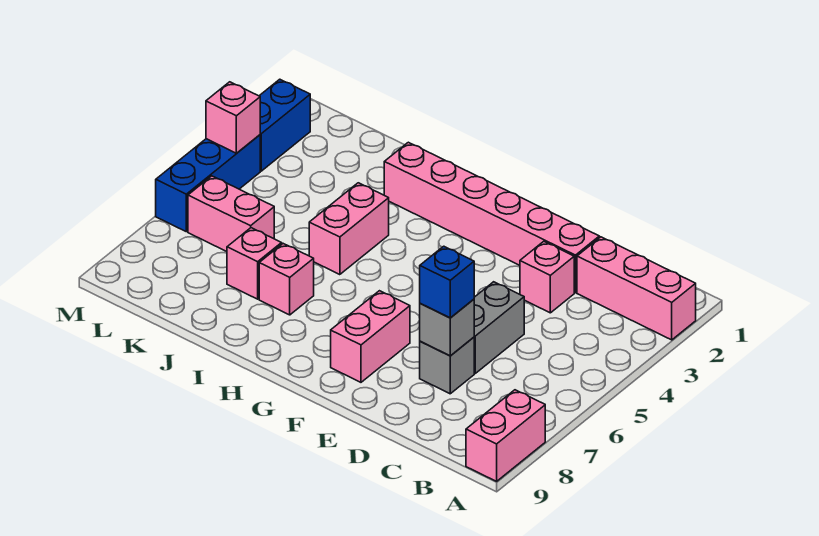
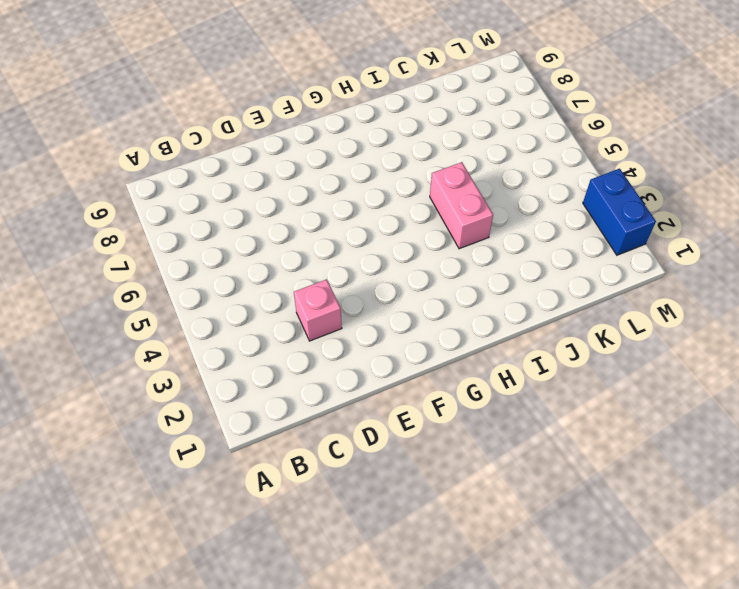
none -> pink brick A2:C2 level 1
none -> pink brick A8:A9 level 1
none -> pink brick D2:I2 level 1

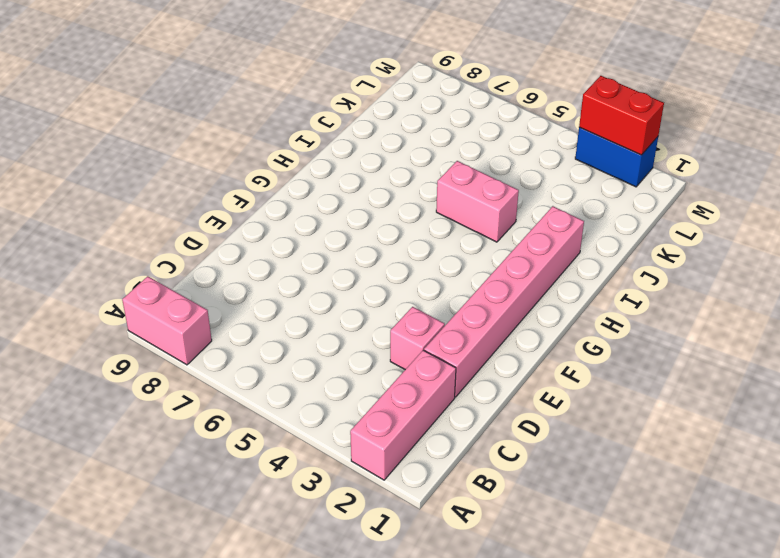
red brick M2:M3 level 2 -> none
none -> grey brick D5:D6 level 1
none -> grey brick D7 level 1
none -> pink brick F7:F8 level 1

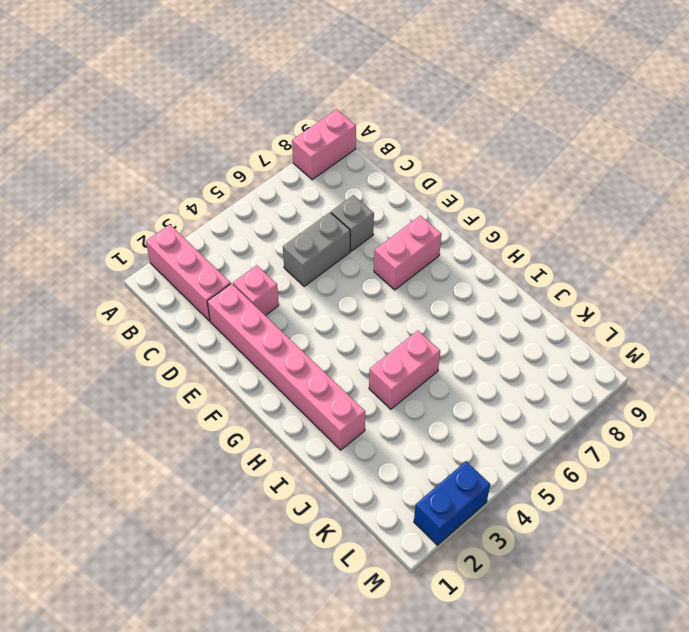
none -> pink brick I7 level 1
none -> pink brick J7 level 1
none -> pink brick K6:L6 level 1

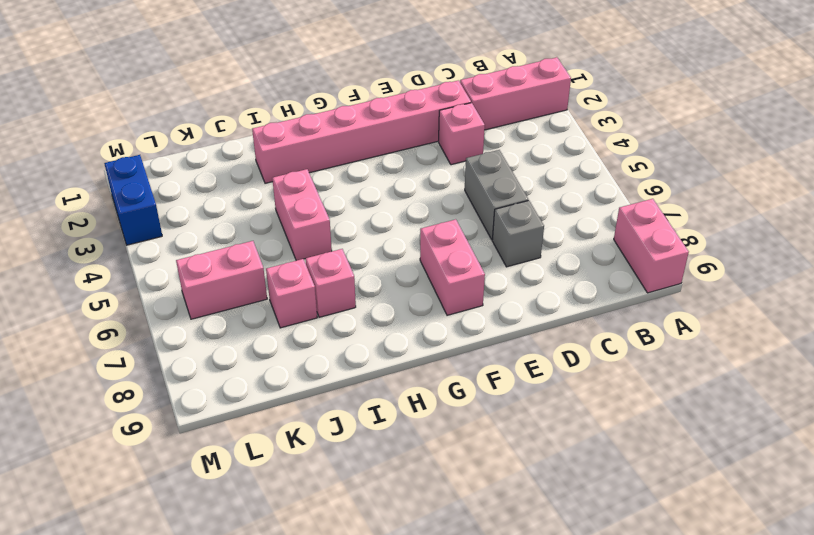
none -> blue brick M4:M6 level 1
none -> grey brick D7 level 2
none -> pink brick M4 level 2

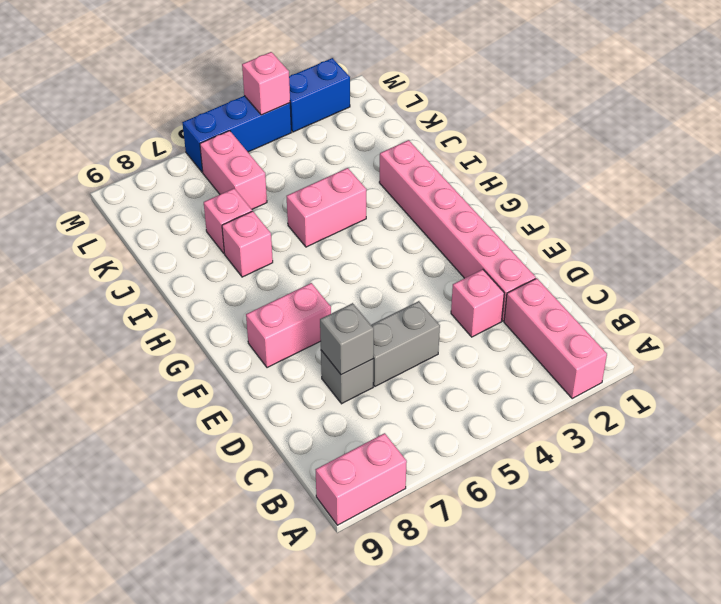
none -> blue brick D7 level 3

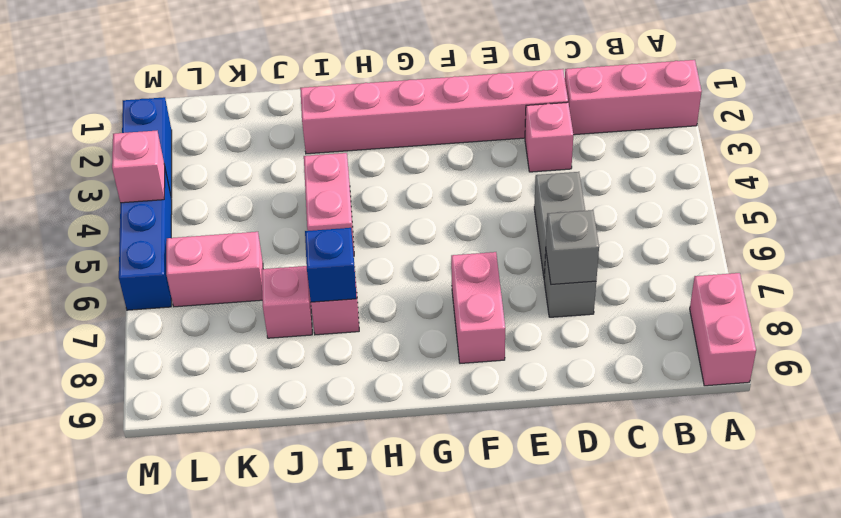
blue brick I7 level 2 -> blue brick D7 level 3

